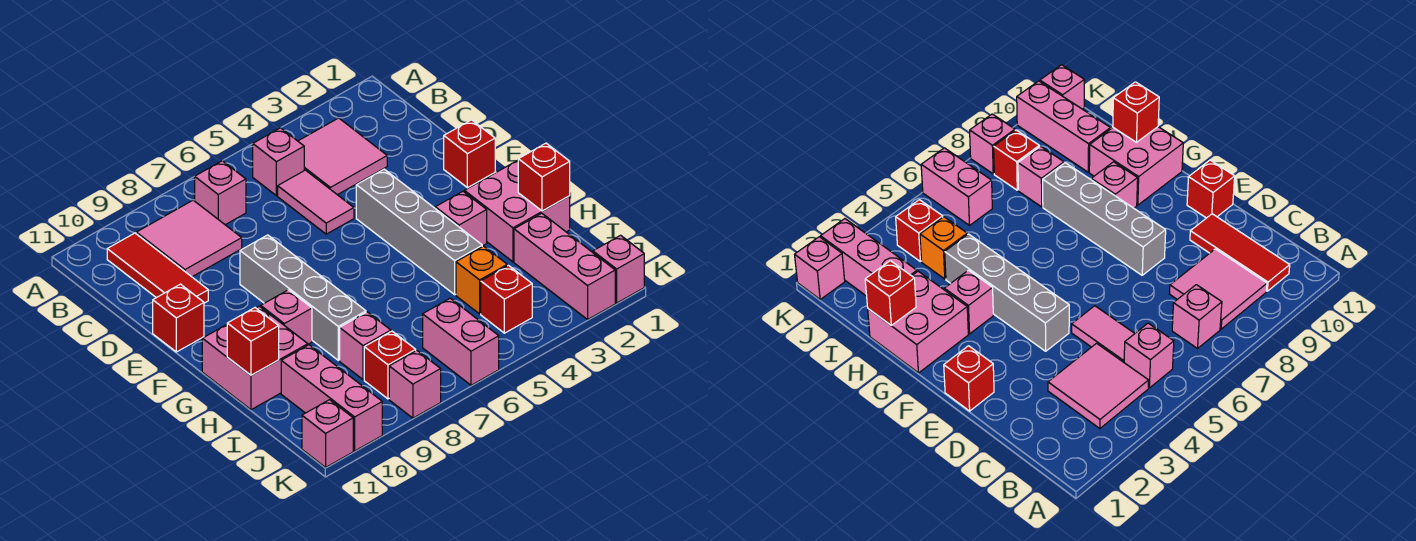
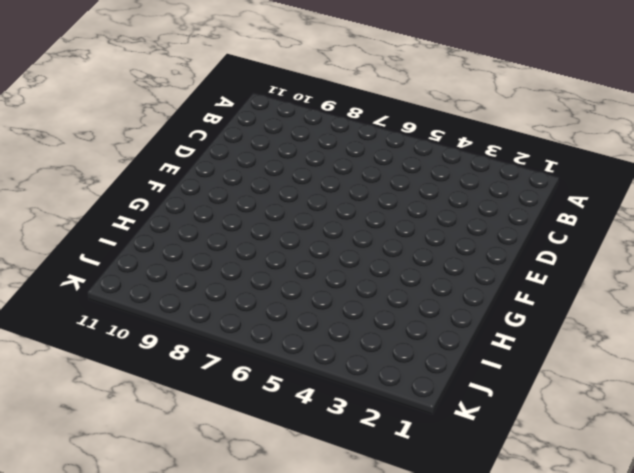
none -> pink tile B3:C4 level 1
none -> pink brick B5 level 1
none -> pink brick B7 level 1

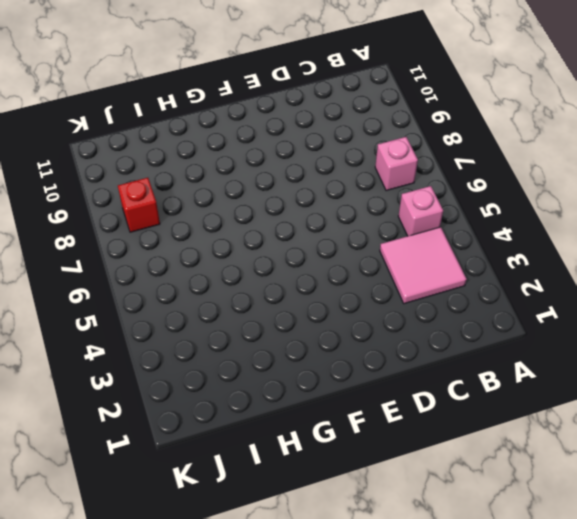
none -> pink tile B8:C9 level 1
none -> red tile B10:D10 level 1
none -> pink tile C5:D5 level 1

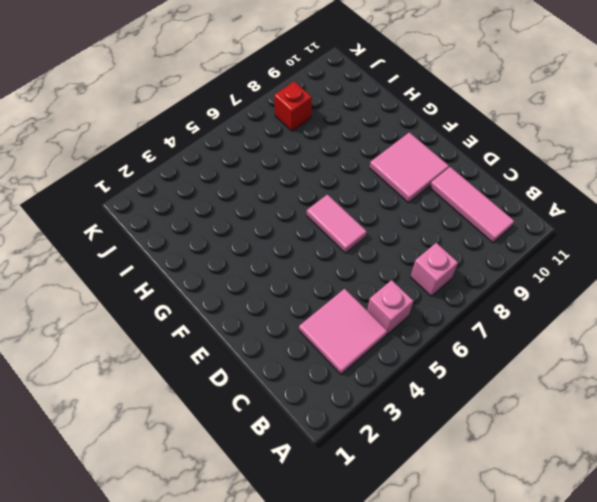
pink tile B10:D10 level 1 -> red tile B10:D10 level 1
pink tile E6:F6 level 1 -> pink tile C5:D5 level 1
pink tile E9:F10 level 1 -> pink tile B8:C9 level 1
none -> red brick E1 level 1
none -> grey brick E4:H4 level 1
none -> grey brick E8:H8 level 1

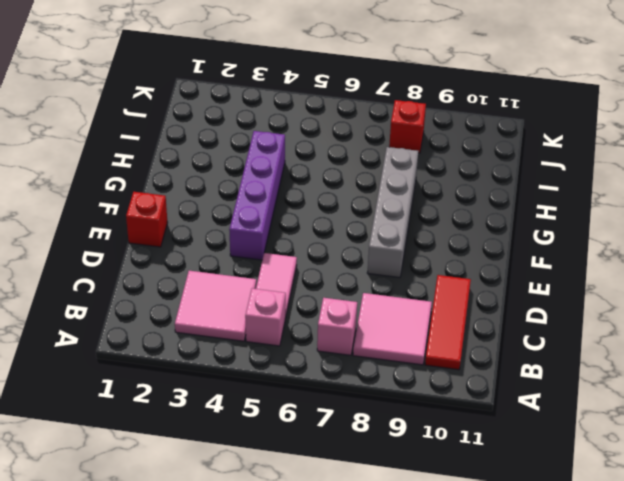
purple brick E4:H4 level 1 -> grey brick E4:H4 level 1
none -> red brick E11 level 1
none -> pink brick G1:H2 level 1
none -> pink brick G3 level 1

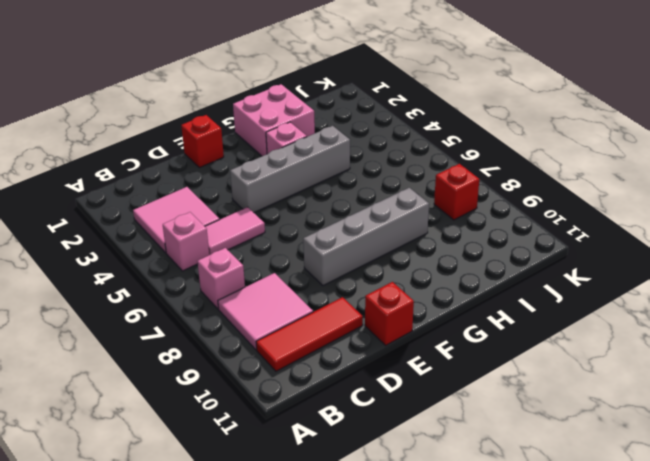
none -> pink brick G9 level 1
none -> pink brick G10:H11 level 1
none -> pink brick I2:K2 level 1

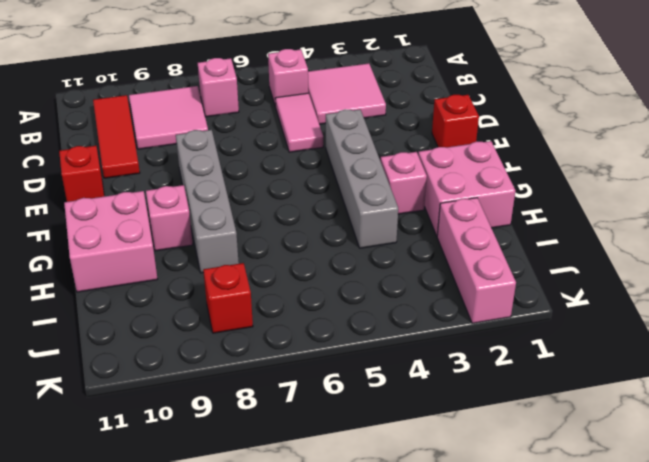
none -> orange brick I4 level 1
none -> pink brick I8 level 1
none -> pink brick I10:K10 level 1

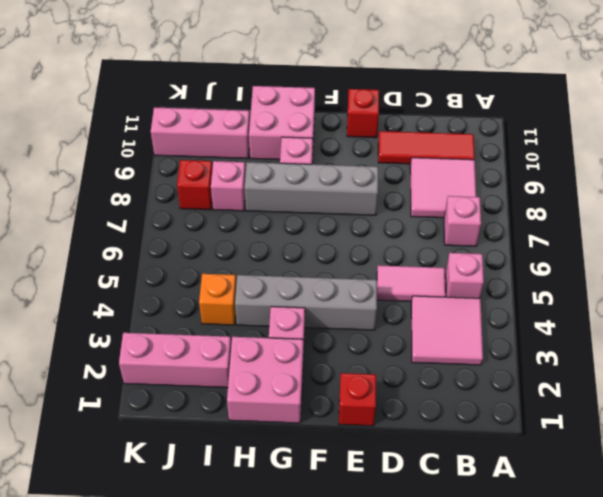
none -> red brick J4 level 1
none -> pink brick J6:K6 level 1
none -> pink brick K1 level 1

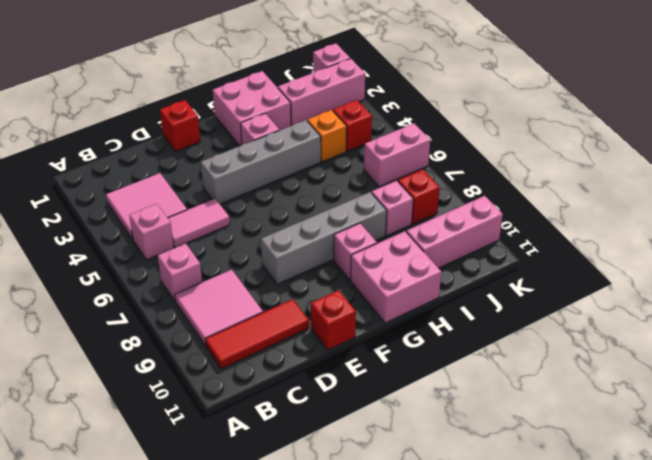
none -> pink brick K8 level 1
none -> pink brick K11 level 1
none -> red brick H1 level 2

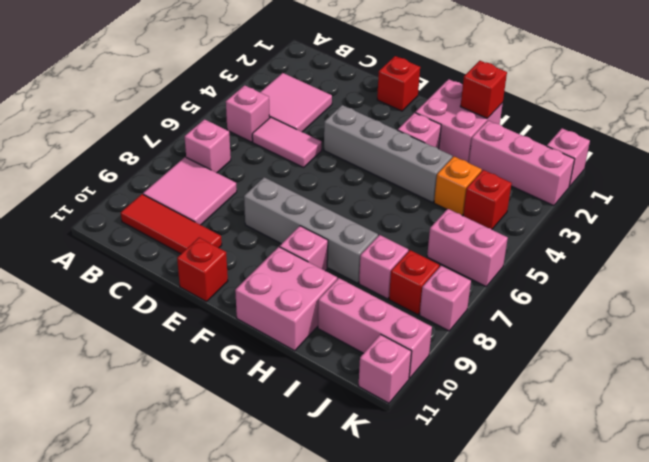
none -> red brick H11 level 2

